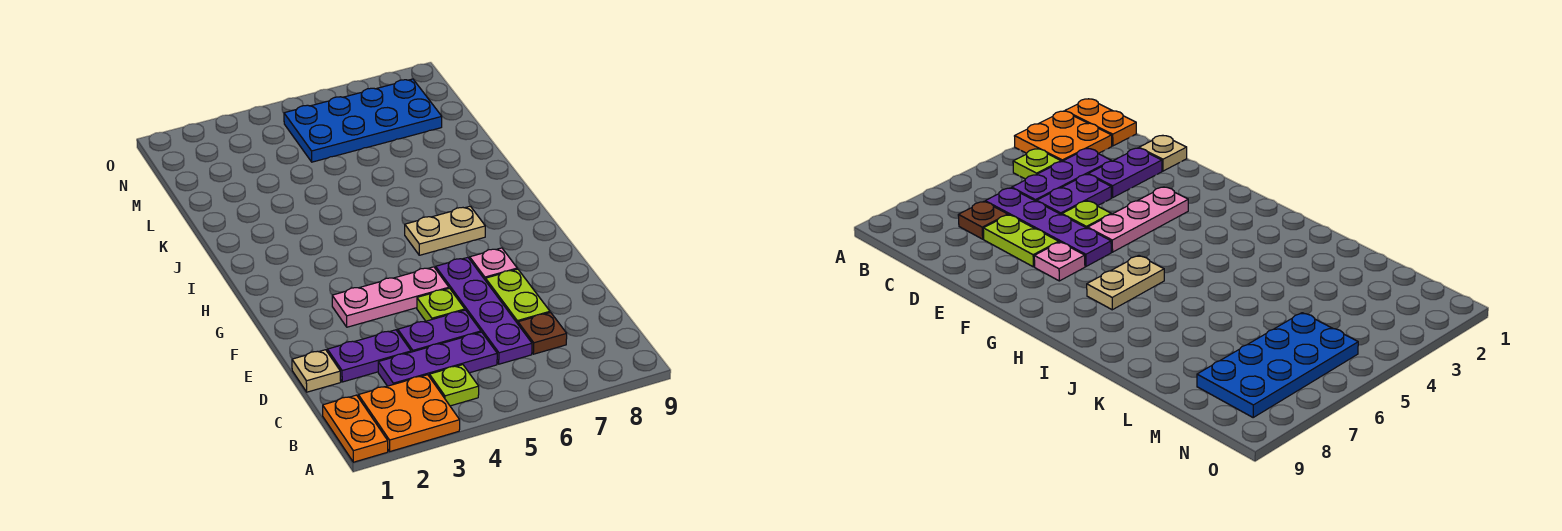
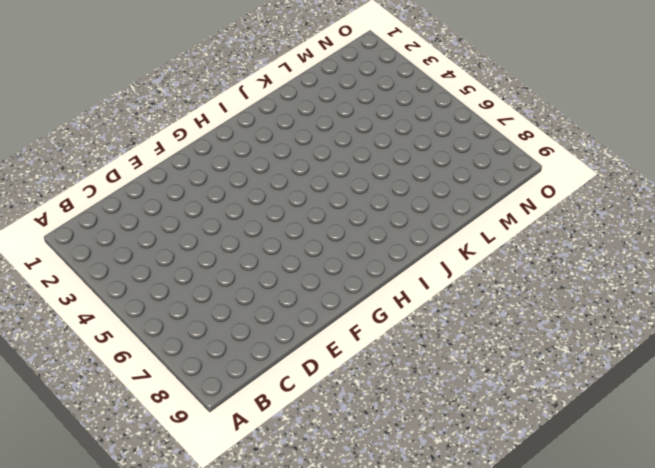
none -> orange plate A1:B1 level 1
none -> orange plate A2:B3 level 1
none -> lime plate B4 level 1

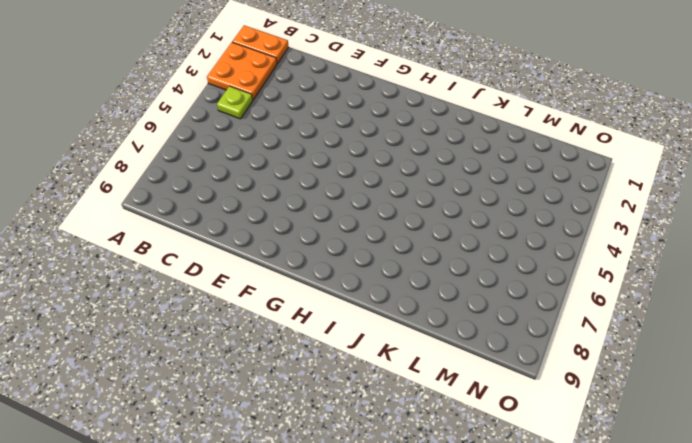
none -> purple plate C3:C5 level 1
none -> purple plate C6:F6 level 1
none -> brown plate C7 level 1

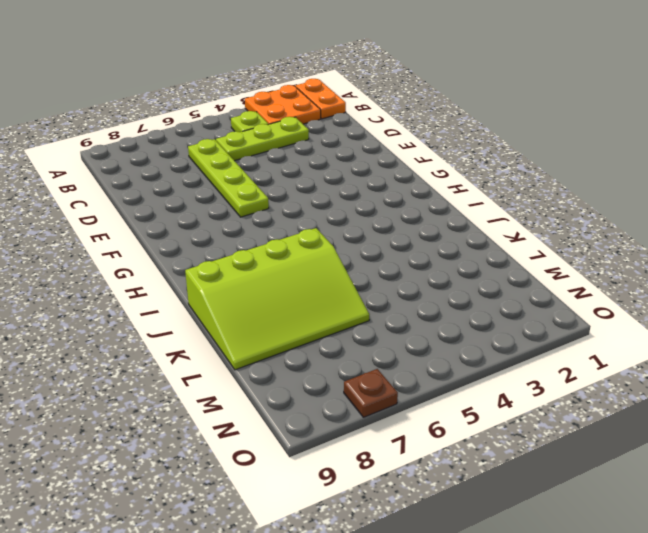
lime plate C3:C5 level 1 -> purple plate C3:C5 level 1
lime plate C6:F6 level 1 -> purple plate C6:F6 level 1
lime slope J6:L9 level 1 top J -> none
brown plate O7 level 1 -> brown plate C7 level 1
none -> tan plate D1 level 1
none -> purple plate D2:D3 level 1
none -> purple plate D4:D5 level 1

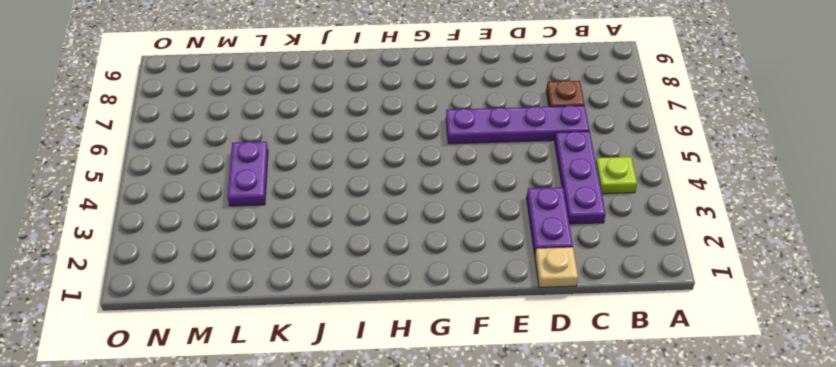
purple plate L4:L5 level 1 -> purple plate D4:D5 level 1
none -> orange plate A1:B1 level 1
none -> orange plate A2:B3 level 1
none -> lime plate D7:E7 level 1

